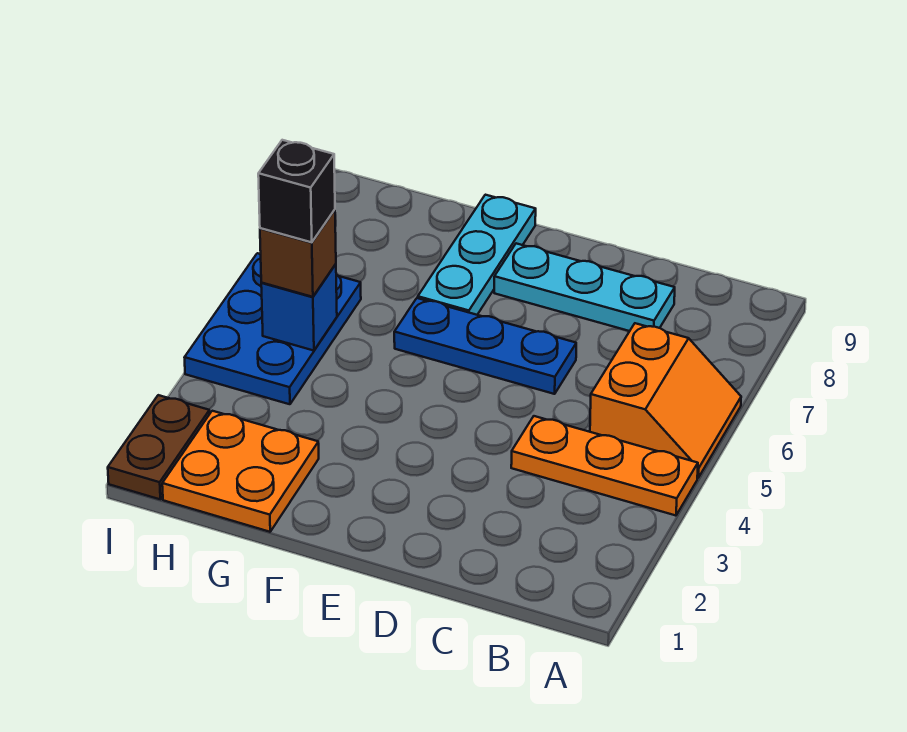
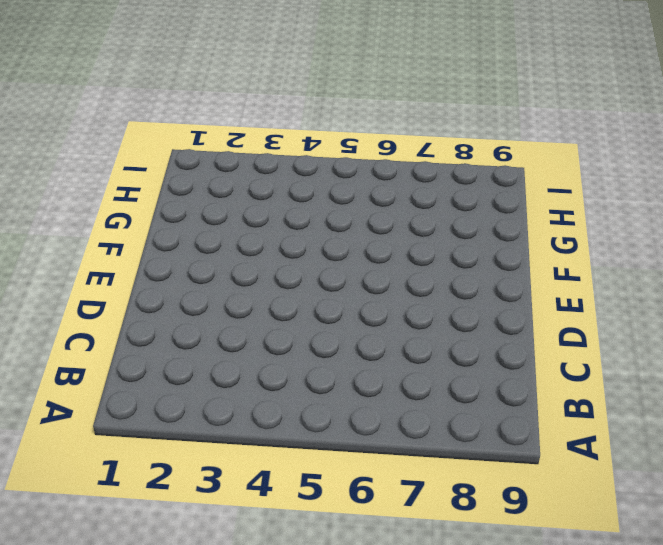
none -> orange plate A4:C4 level 1
none -> orange slope A5:B6 level 1 top B

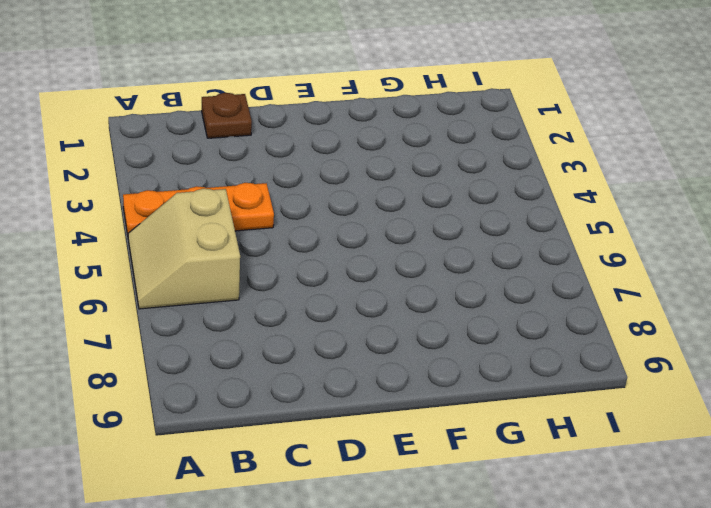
tan slope A5:B6 level 1 top B -> orange slope A5:B6 level 1 top B
brown plate C1 level 1 -> none
none -> cyan plate C8:E8 level 1
none -> blue plate D6:F6 level 1

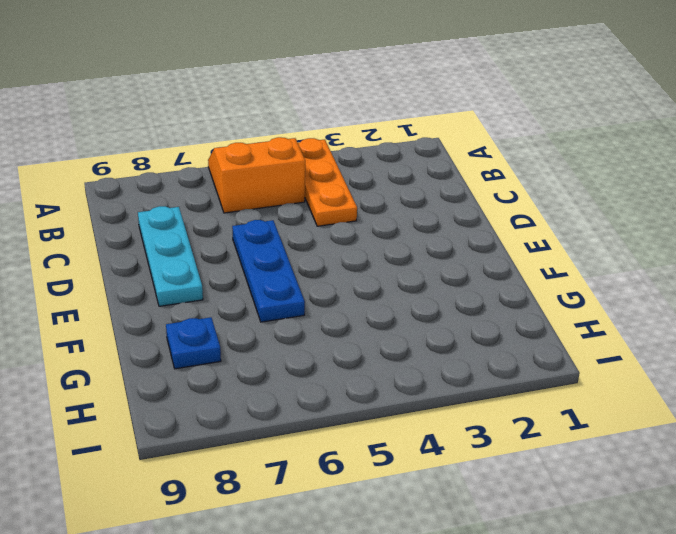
blue plate G8 level 1 -> none
none -> cyan plate F7:F9 level 1
none -> orange plate G1:H2 level 1

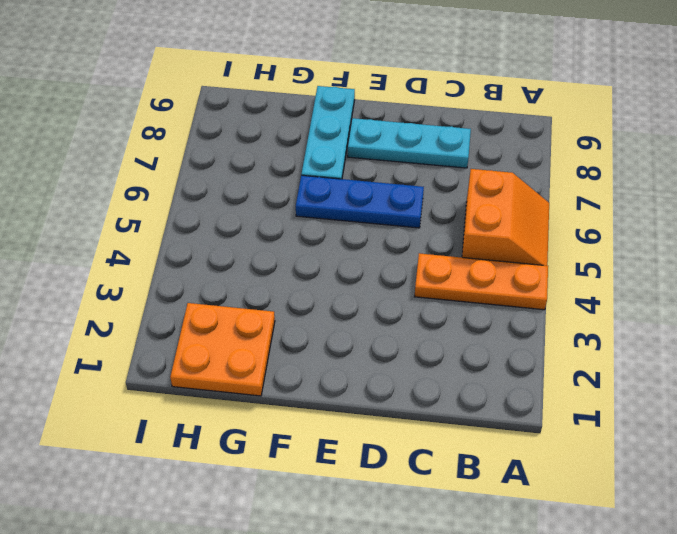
none -> blue plate H4:I6 level 1
none -> brown plate I1:I2 level 1

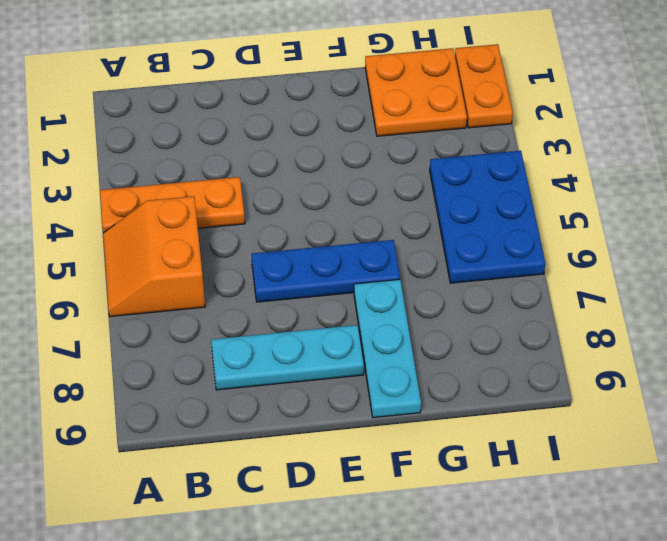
orange plate I1:I2 level 1 -> brown plate I1:I2 level 1
none -> blue brick H5 level 2
none -> brown brick H5 level 3

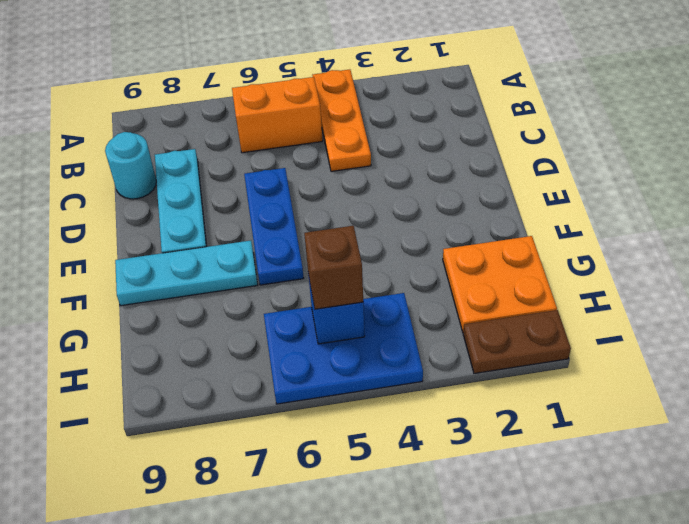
cyan round brick C9 level 1 -> none
none -> black brick H5 level 4

